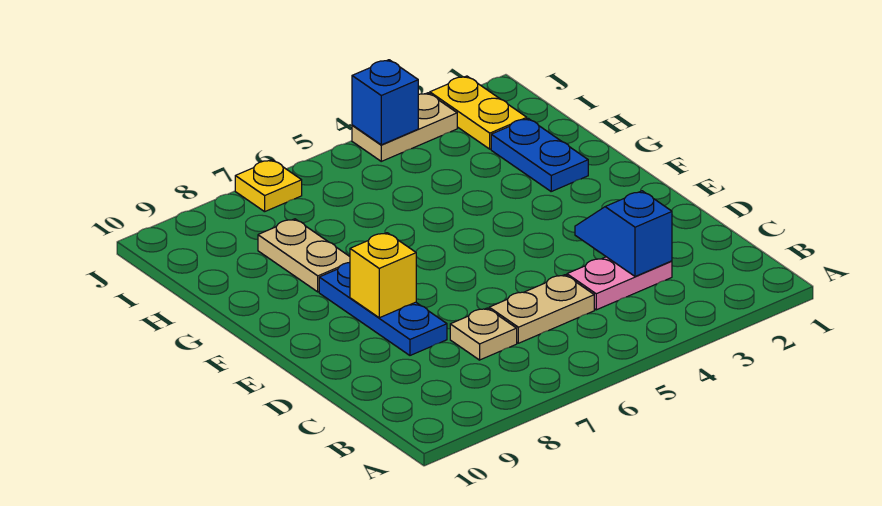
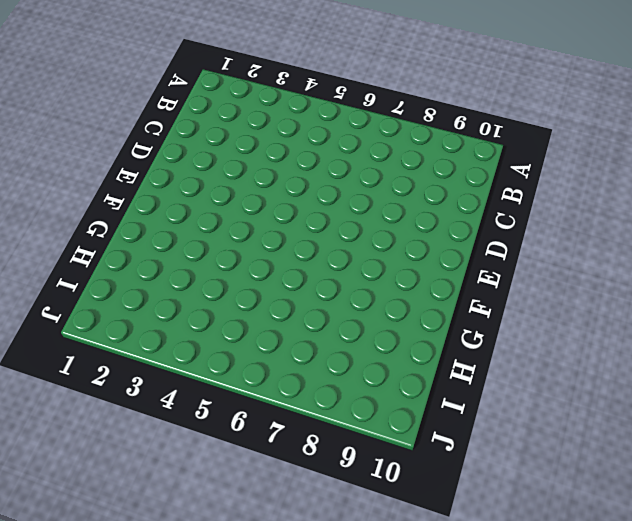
none -> pink plate C3:C4 level 1
none -> tan plate C5:C6 level 1
none -> tan plate C7 level 1

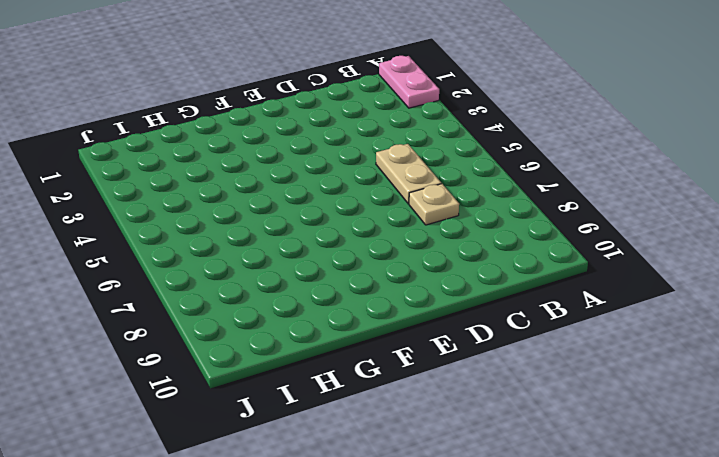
pink plate A1:A2 level 1 -> pink plate C3:C4 level 1
none -> blue plate D8:F8 level 1
none -> blue plate G2:H2 level 1
none -> tan plate G8:H8 level 1

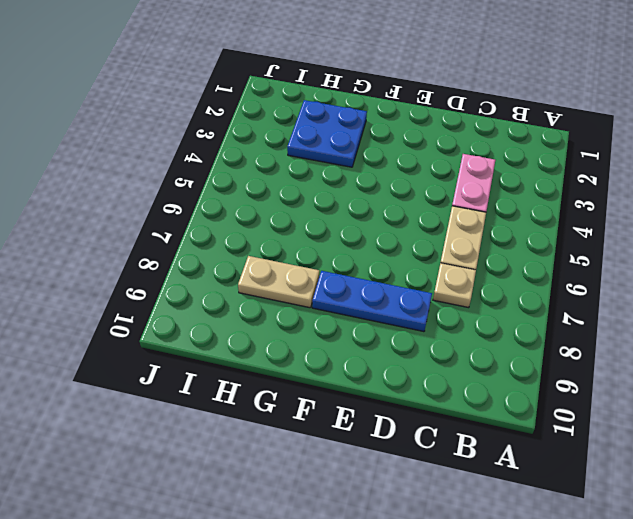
blue plate G2:H3 level 1 -> blue plate G2:H2 level 1
none -> yellow plate I2:J2 level 1
none -> tan plate J3:J4 level 1
none -> yellow plate J7 level 1

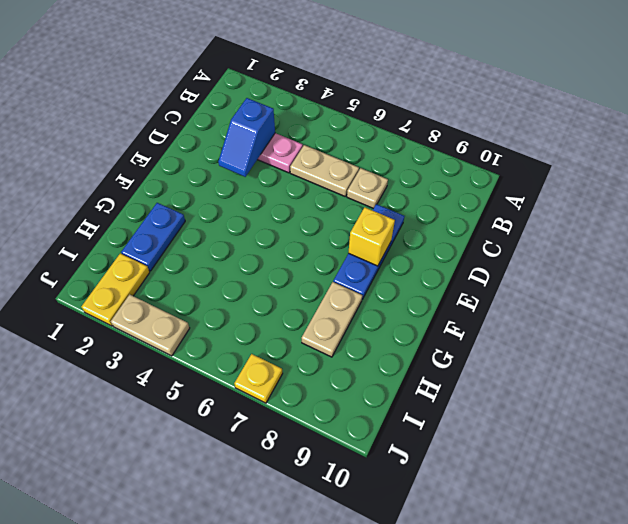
none -> blue brick J4 level 2

